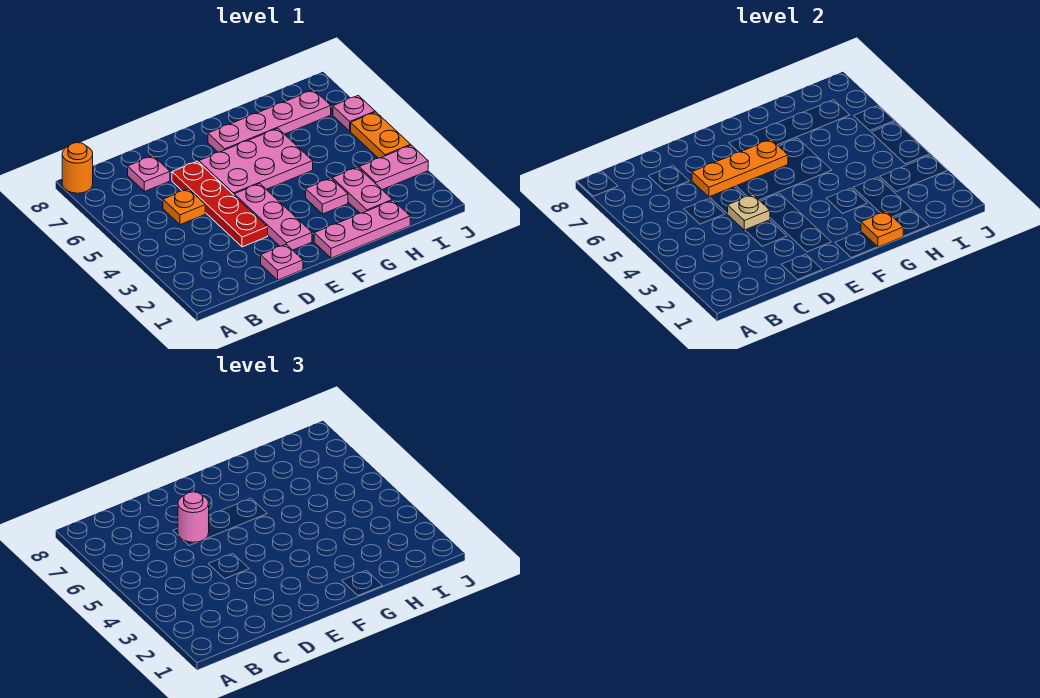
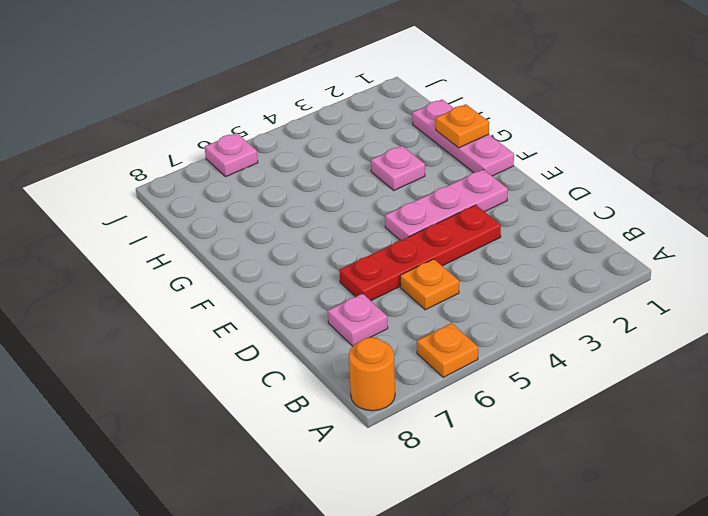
orange plate A6 level 1 -> none
none -> pink plate D1 level 1
none -> pink plate E5:G6 level 1
none -> pink plate F7:I7 level 1

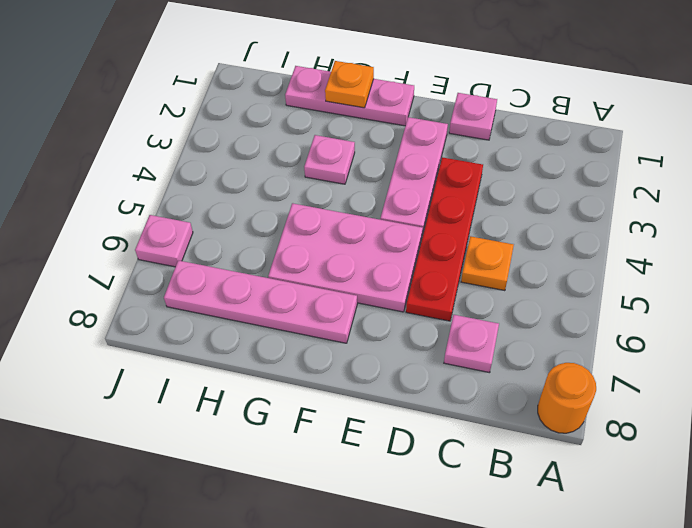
none -> pink plate H2:H3 level 1
none -> pink plate I3:J3 level 1
none -> orange plate J4:J5 level 1

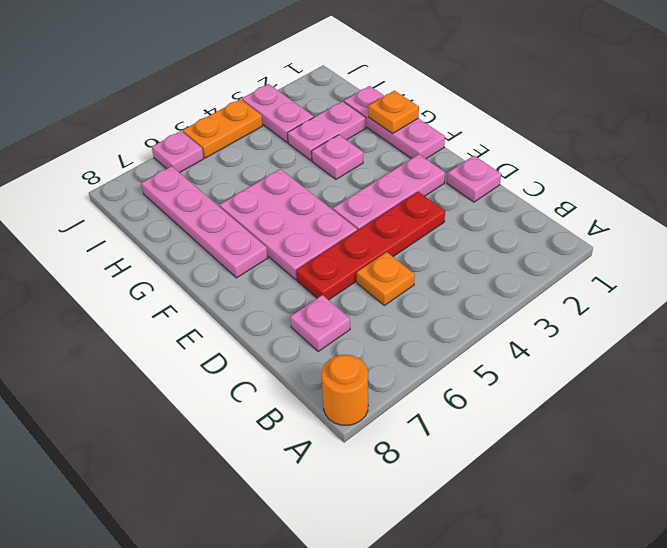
none -> tan plate D4 level 2
none -> orange plate D6:F6 level 2
none -> pink round brick D6 level 3

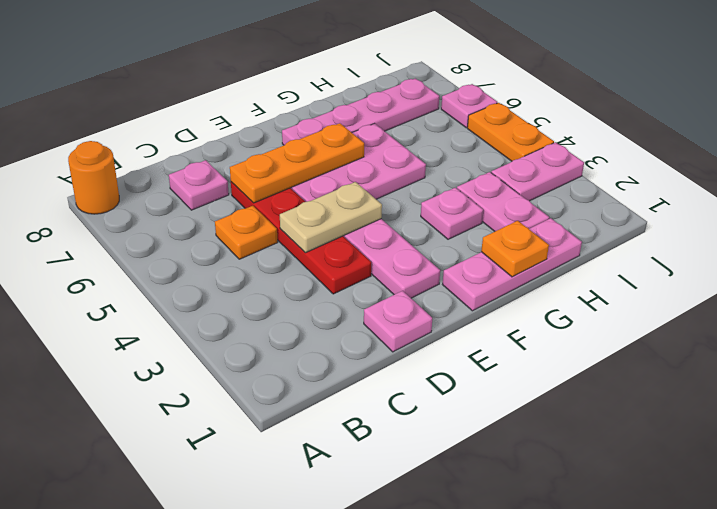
tan plate D4:E4 level 2 -> tan plate D4 level 2
none -> pink round brick D6 level 3

